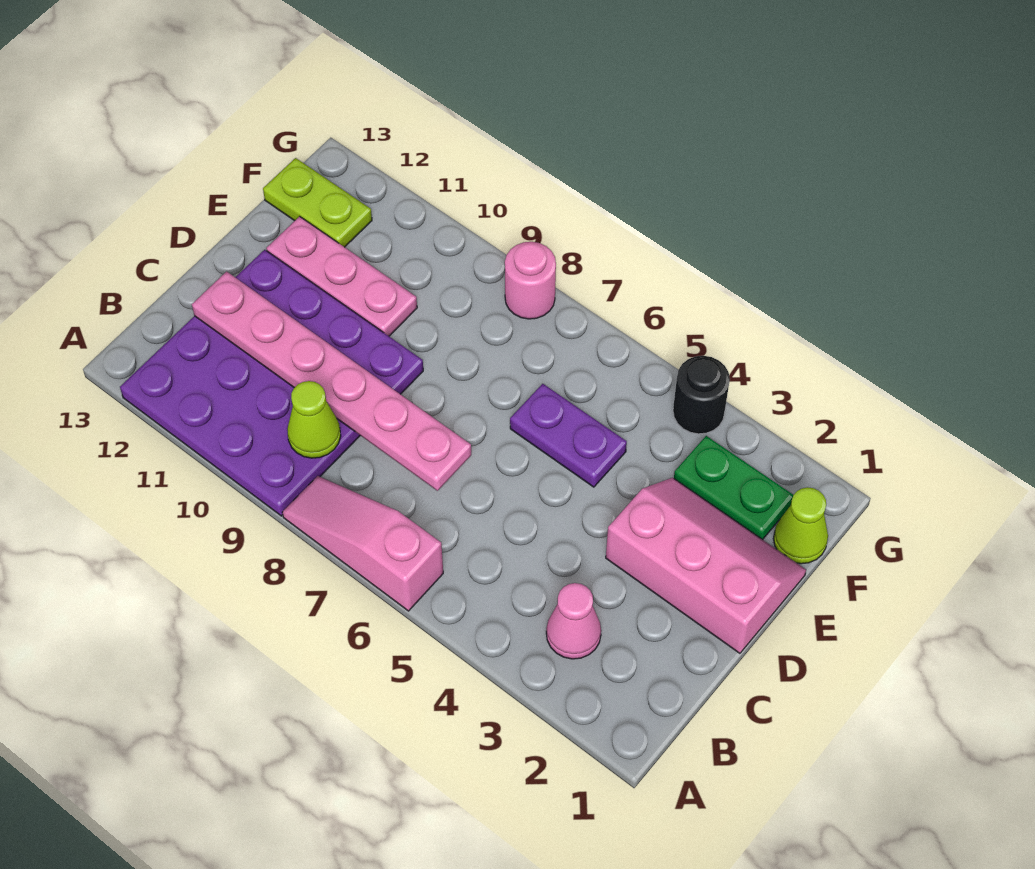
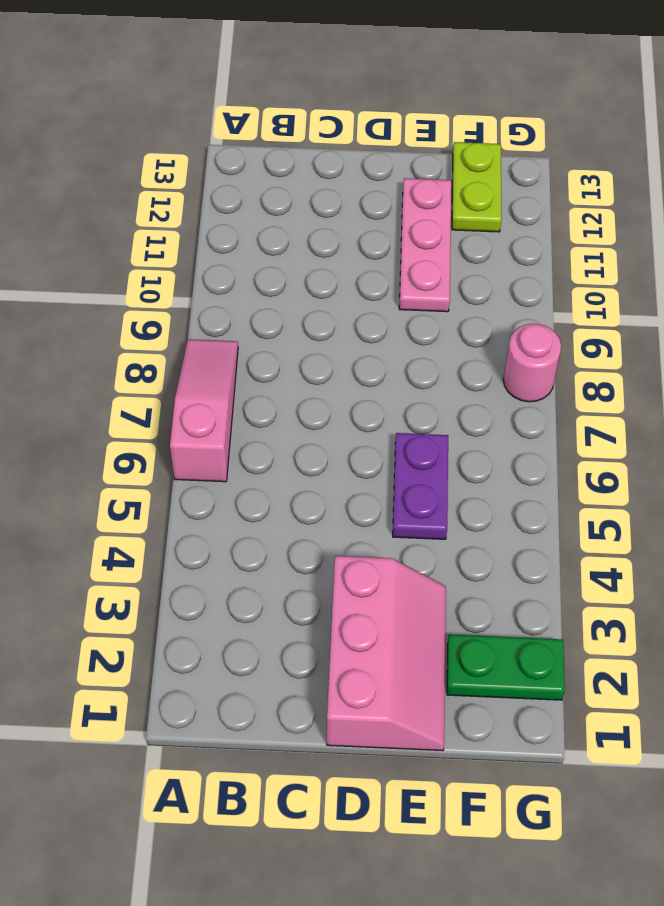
green plate F2:G2 level 1 -> green plate F2:F3 level 1
none -> purple plate A9:D12 level 1
none -> pink cone B3 level 1
none -> lime cone F1 level 1

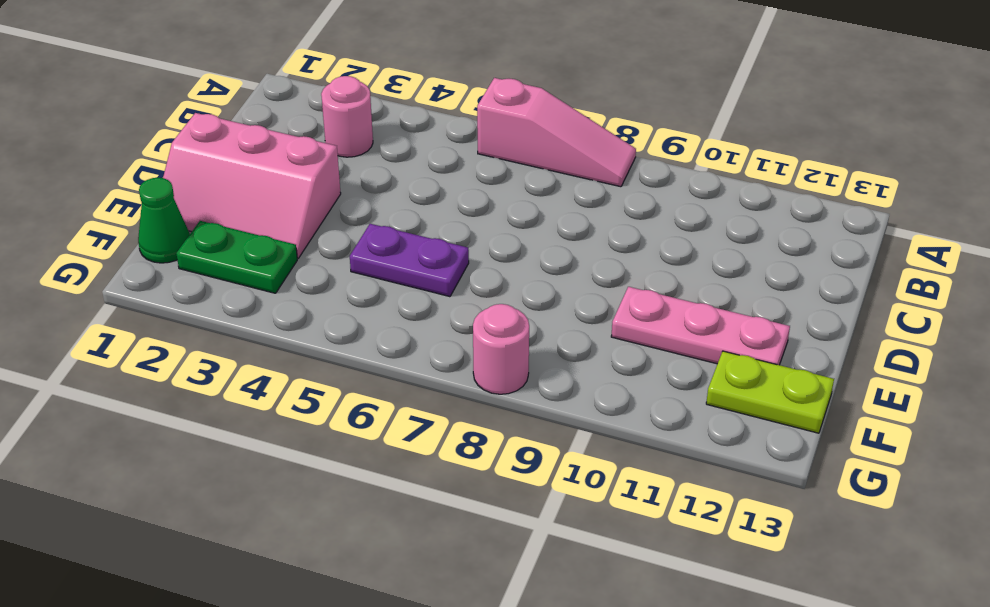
pink round brick B3 level 1 -> pink cone B3 level 1
green cone F1 level 1 -> lime cone F1 level 1
none -> purple plate A9:D12 level 1
none -> black round brick G4 level 1
none -> lime cone B9 level 2

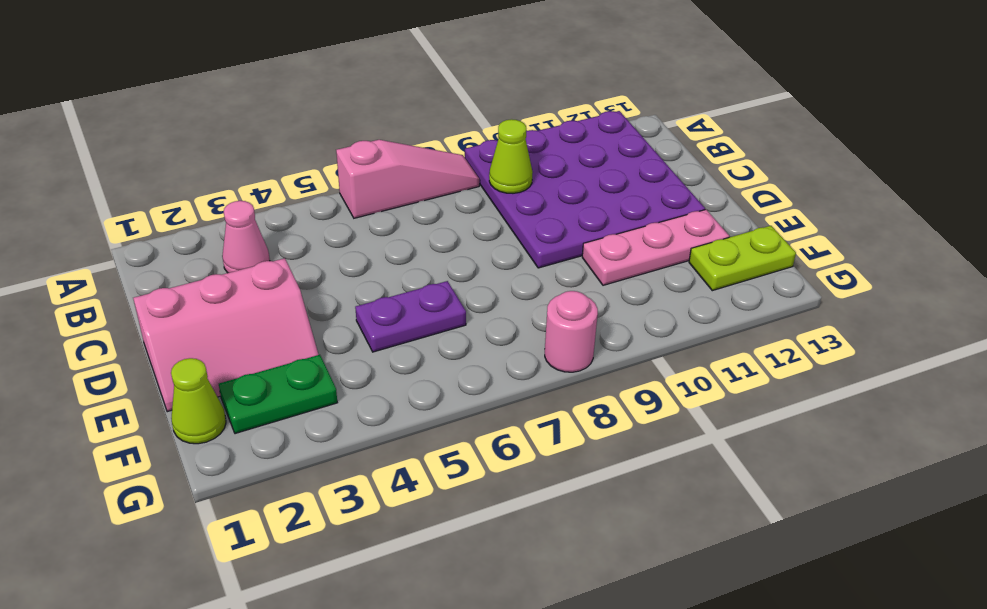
none -> black round brick G4 level 1
none -> pink plate C7:C12 level 2

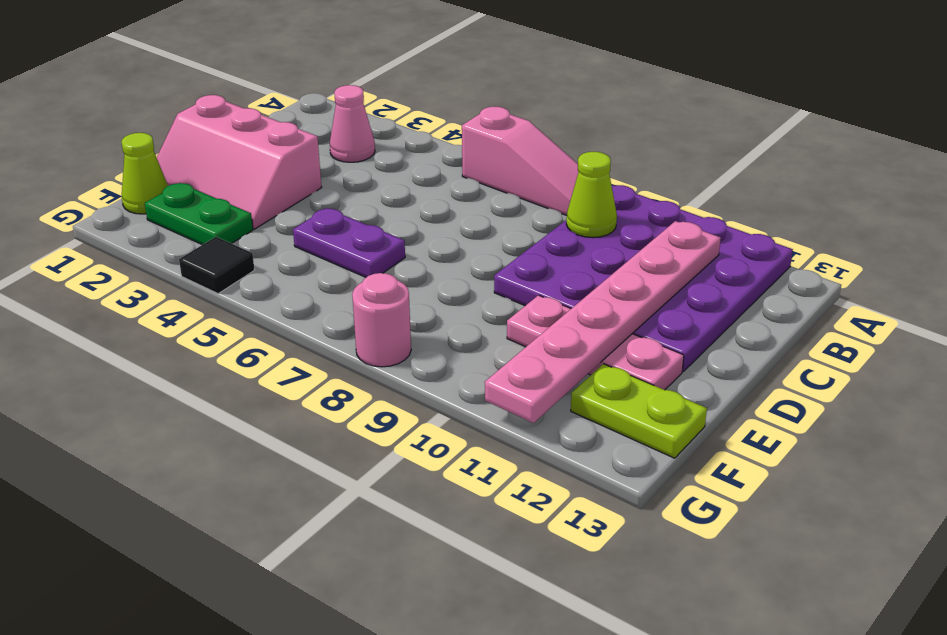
pink plate B11:G11 level 2 -> pink plate C7:C12 level 2
black tile G4 level 1 -> black round brick G4 level 1

